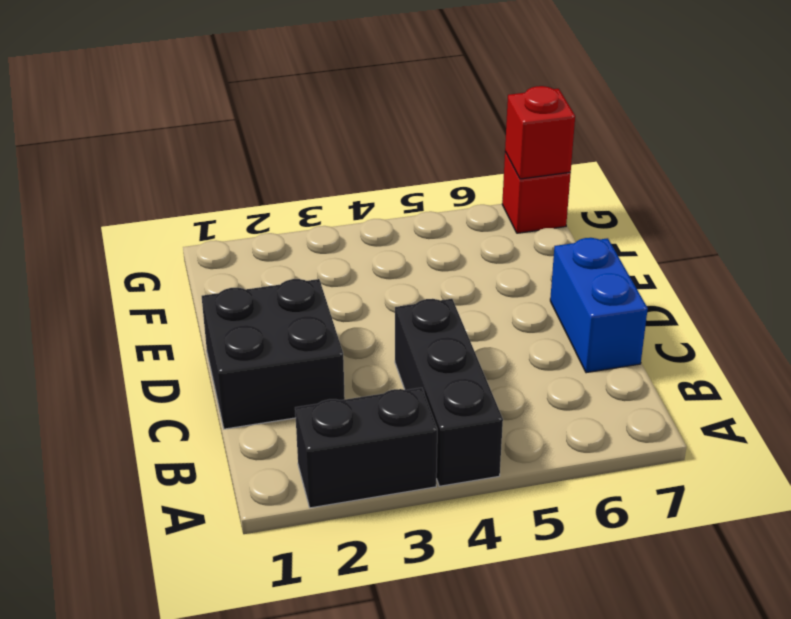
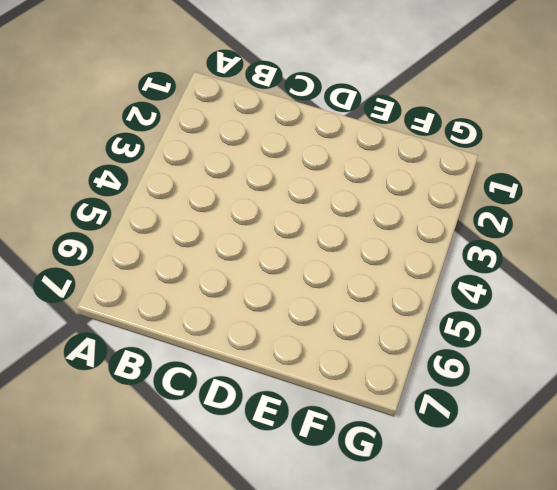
none -> black brick A2:A3 level 1
none -> black brick A4:C4 level 1

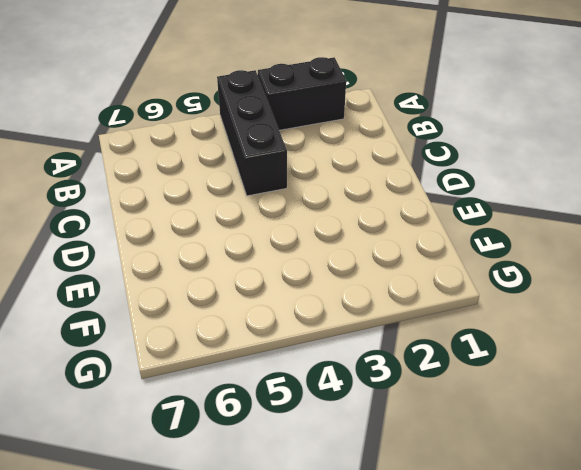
none -> black brick C1:D2 level 1
none -> blue brick C7:D7 level 1

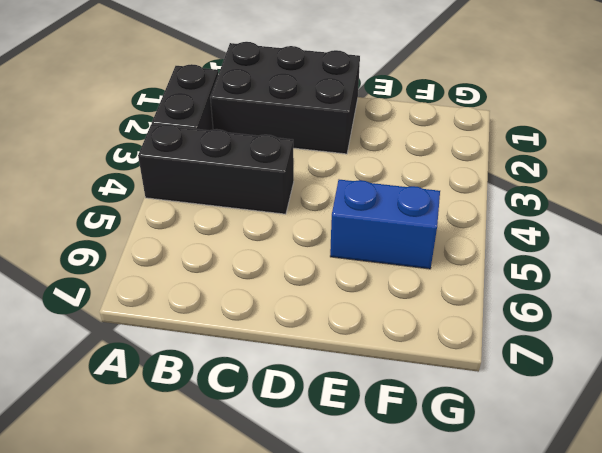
black brick B1:D2 level 1 -> black brick C1:D2 level 1
blue brick E5:F5 level 1 -> blue brick C7:D7 level 1
none -> red brick G7 level 1
none -> red brick G7 level 2

